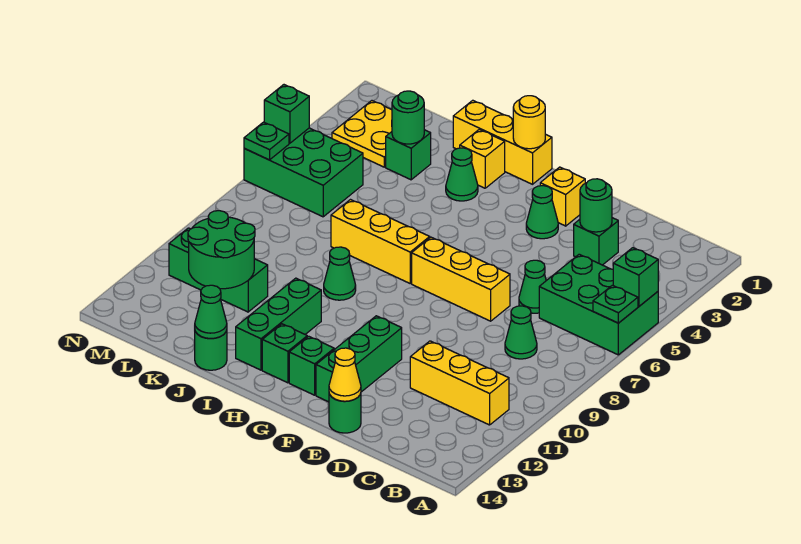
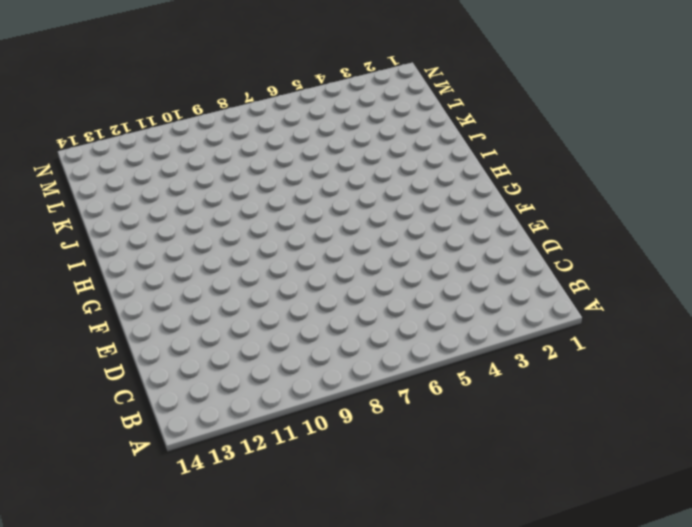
none -> green brick A5:C6 level 1
none -> yellow brick B11:D11 level 1
none -> green cone C8 level 1
none -> green brick D3 level 1

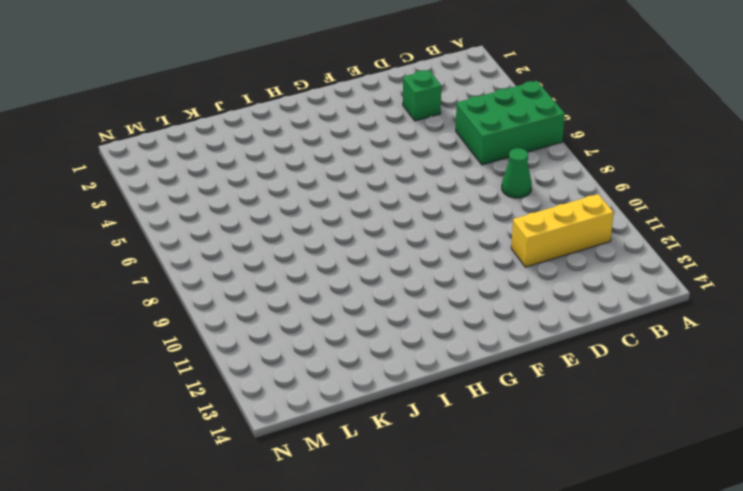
none -> green cone D6 level 1
none -> yellow brick E7:G7 level 1
none -> green round brick E14 level 1
none -> yellow brick F2 level 1

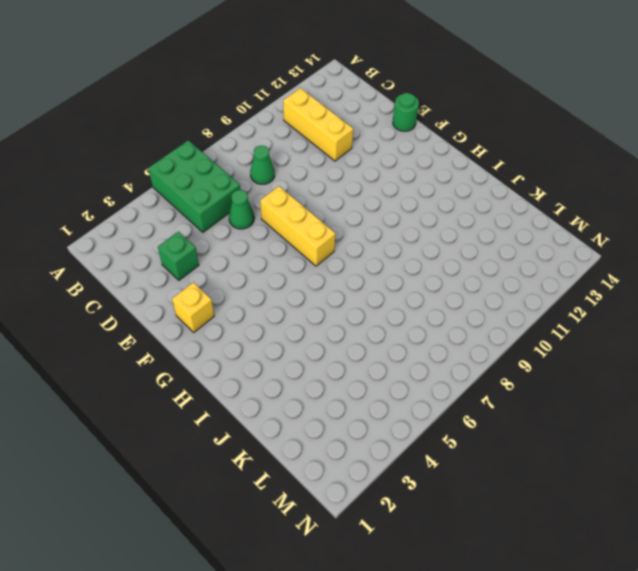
none -> green cone F3 level 1
none -> green brick F11:F13 level 1
none -> green brick G13 level 1
none -> yellow brick H1:J1 level 1

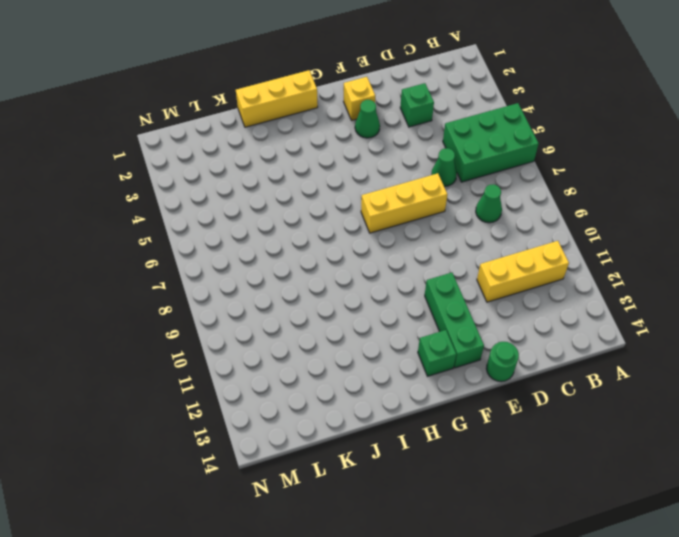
none -> yellow brick H7:J7 level 1
none -> green brick H13 level 1
none -> yellow brick I2 level 1
none -> green cone I3 level 1

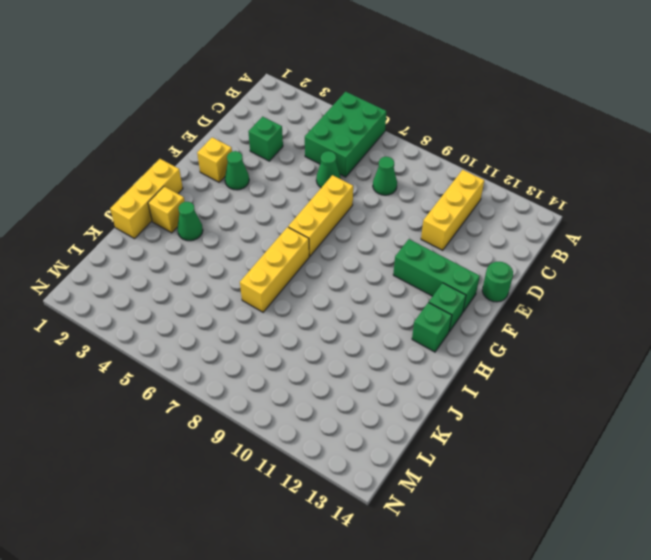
none -> green cone I9 level 1
none -> green brick I11:I13 level 1
none -> green round brick J14 level 1
none -> green brick K3 level 1

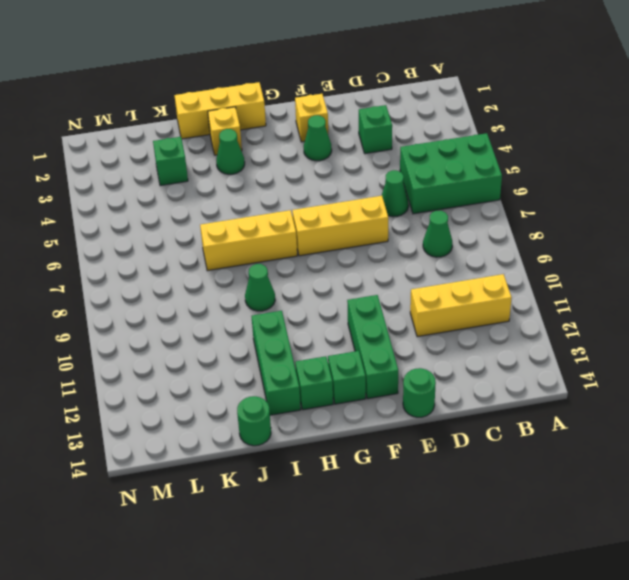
none -> green brick K11:M11 level 1
none -> yellow plate L2:M3 level 1
none -> green brick L5:N6 level 1
none -> green brick A5 level 2

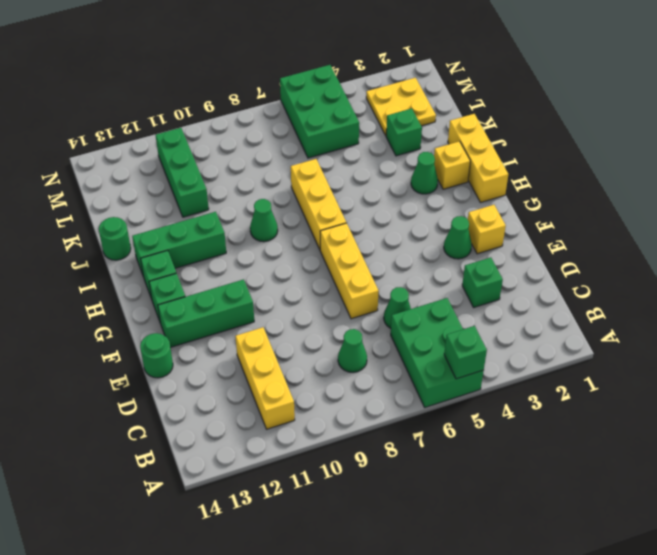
none -> green plate A6 level 2
none -> green round brick D3 level 2
none -> yellow cone E14 level 2
none -> yellow round brick H1 level 2

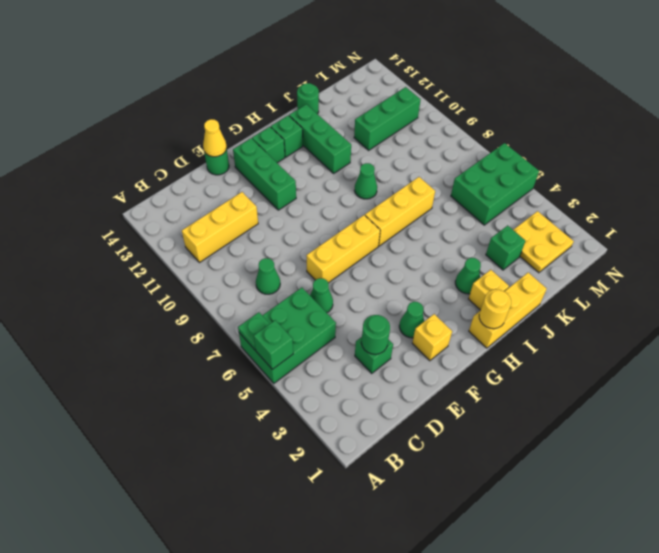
none -> green cone J14 level 2
none -> green round brick K3 level 2
none -> green round brick K11:L12 level 2
none -> green brick N5 level 2

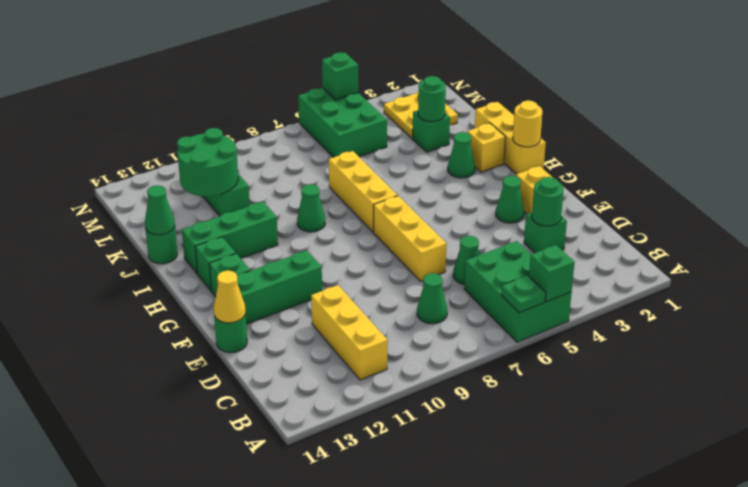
none -> green plate N6 level 2

